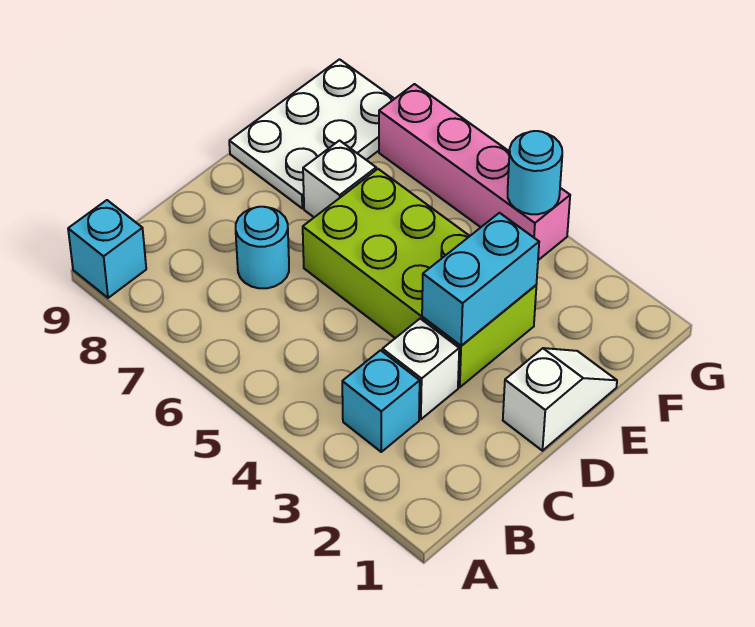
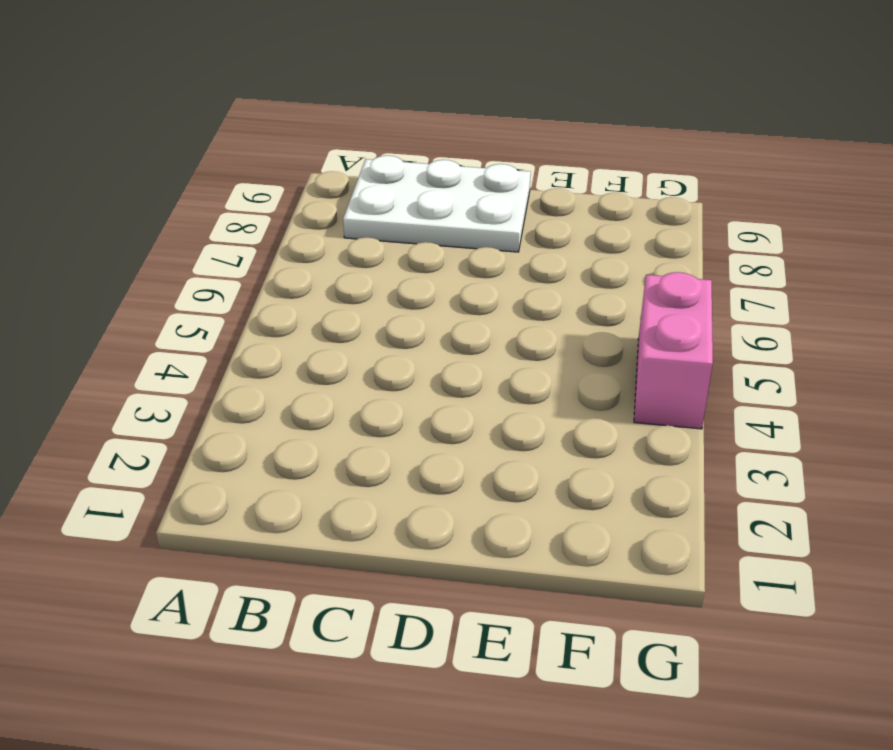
white plate B8:D9 level 1 -> white plate E8:G9 level 1
pink brick G4:G5 level 1 -> pink brick G4:G7 level 1
none -> cyan brick A9 level 1
none -> cyan brick B3 level 1

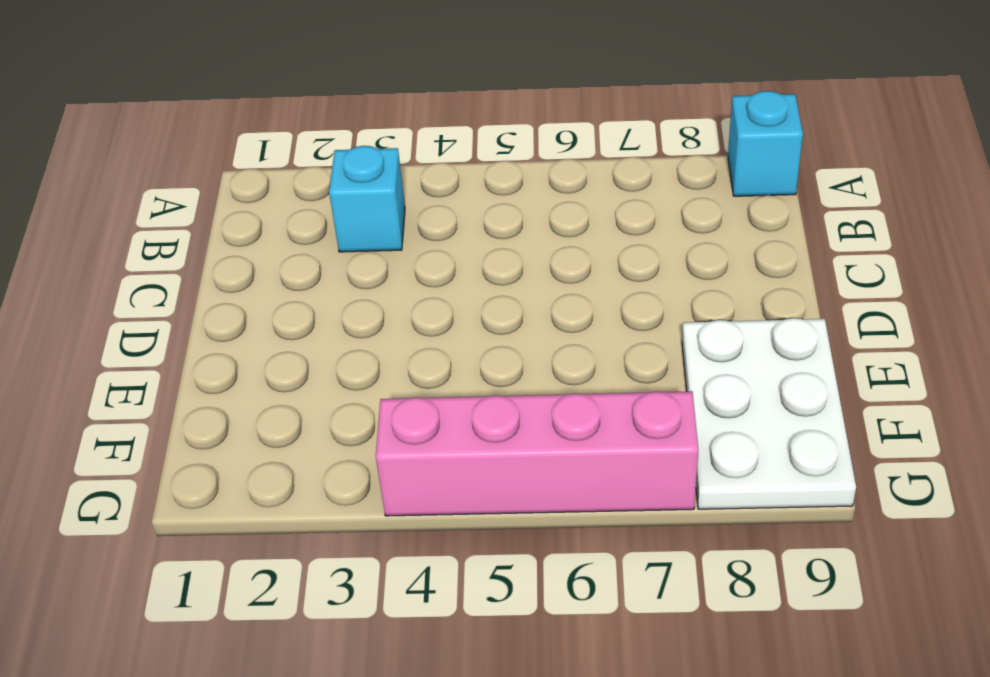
none -> white brick C3 level 1
none -> cyan round brick C7 level 1

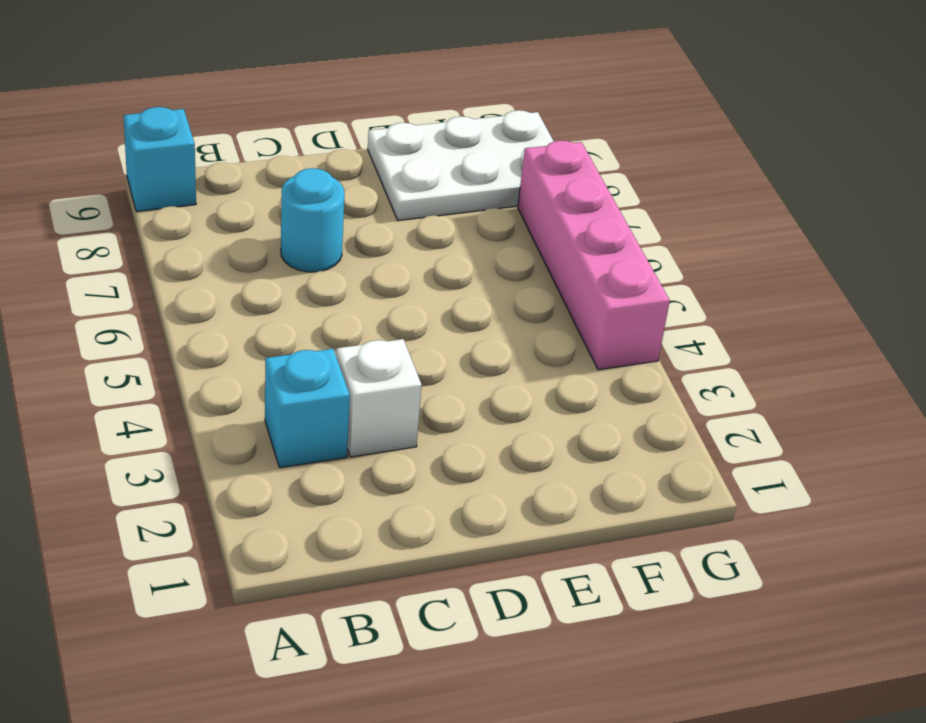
none -> white slope D1:E1 level 1 top D
none -> lime brick D3:E6 level 1

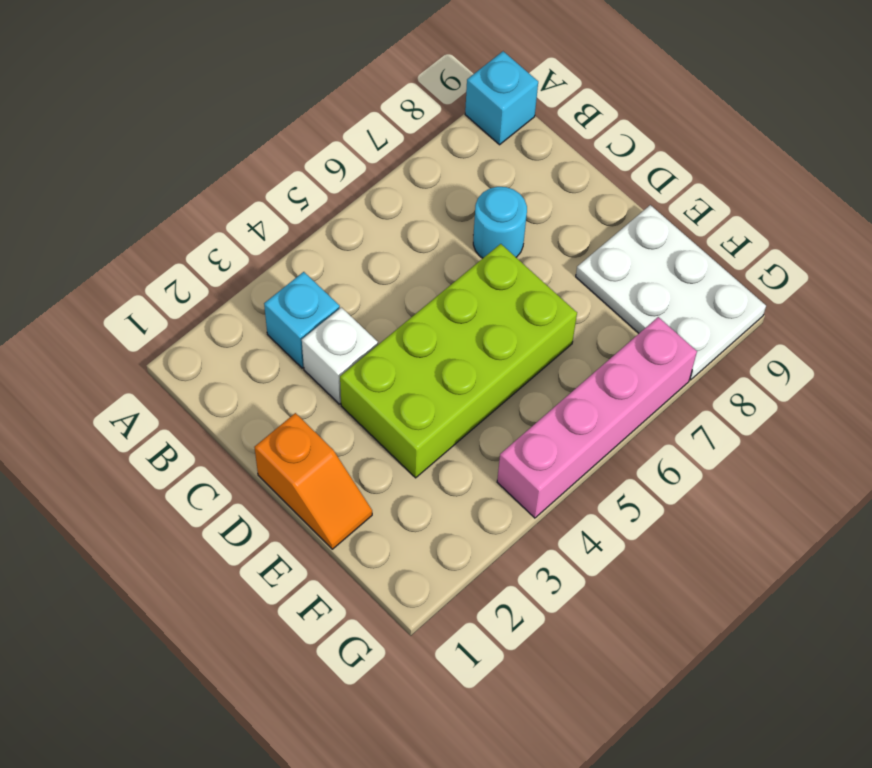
orange slope D1:E1 level 1 top D -> white slope D1:E1 level 1 top D
none -> white brick E7 level 1
none -> cyan brick D3:E3 level 2

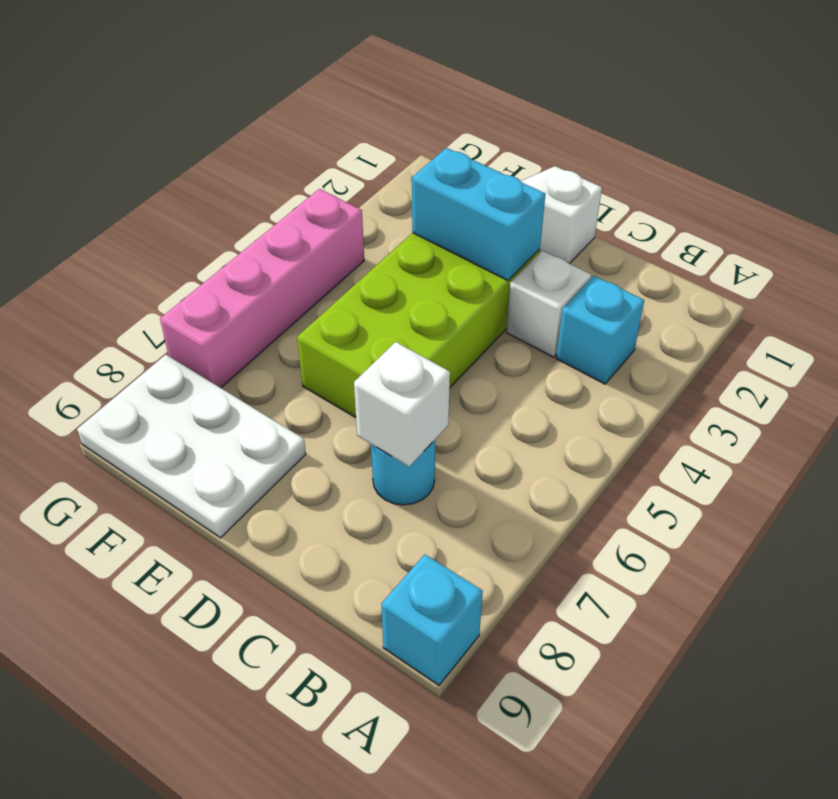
white brick C7 level 2 -> white brick E7 level 1
none -> cyan round brick G4 level 2

